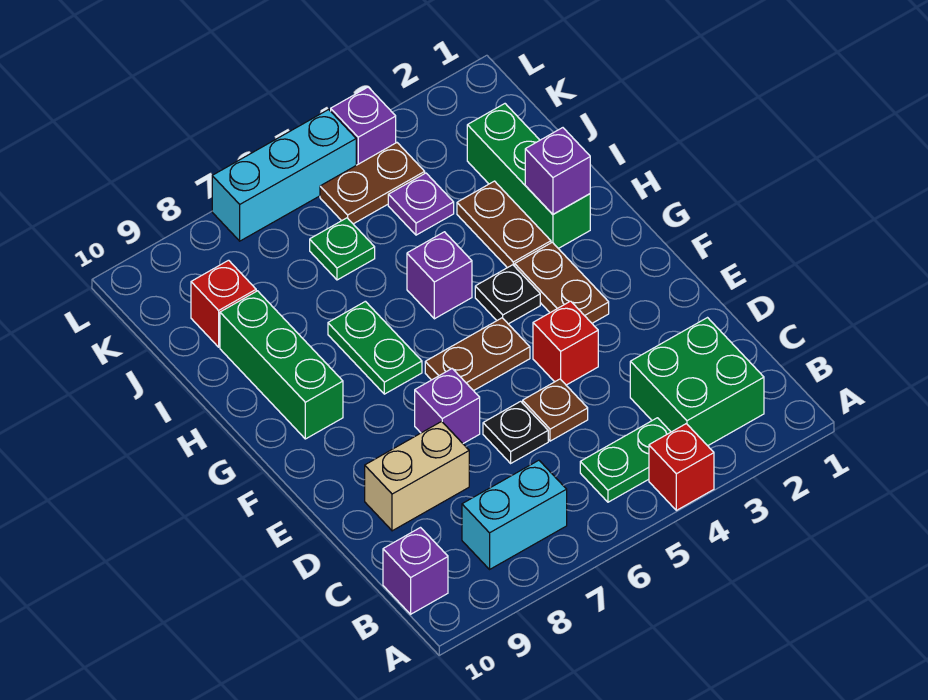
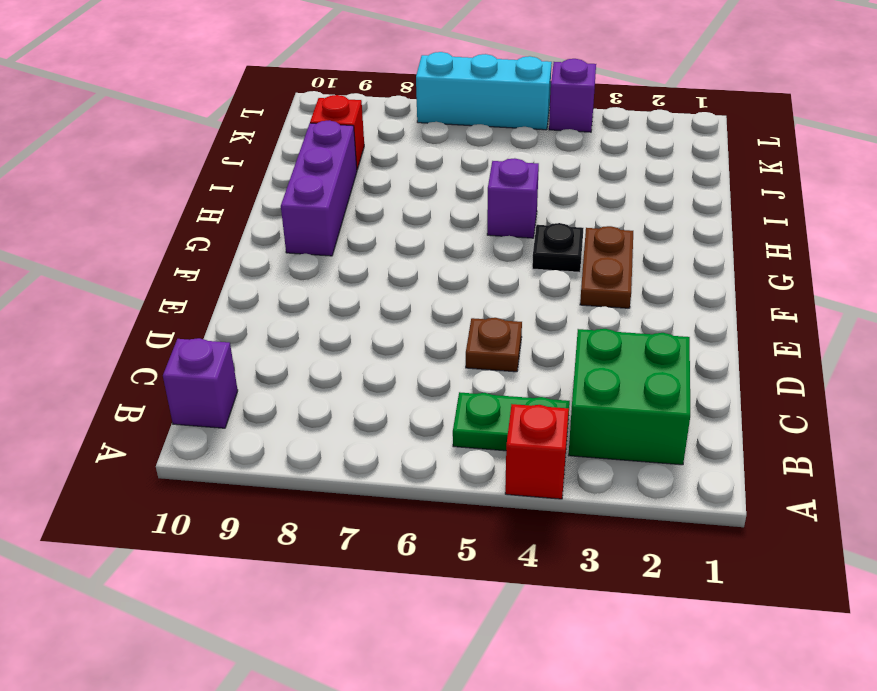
purple brick G9:I9 level 1 -> green brick G9:I9 level 1
none -> cyan brick B7:B8 level 1
none -> black plate D6 level 1
none -> tan brick D8:D9 level 1

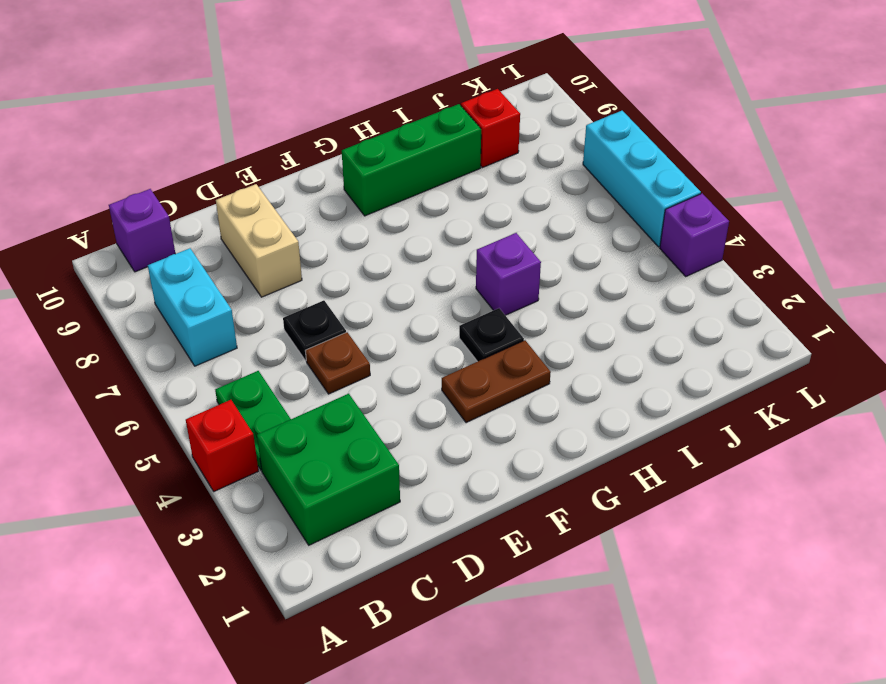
none -> red brick E4 level 1
none -> purple brick E7 level 1
none -> brown plate F5:F6 level 1

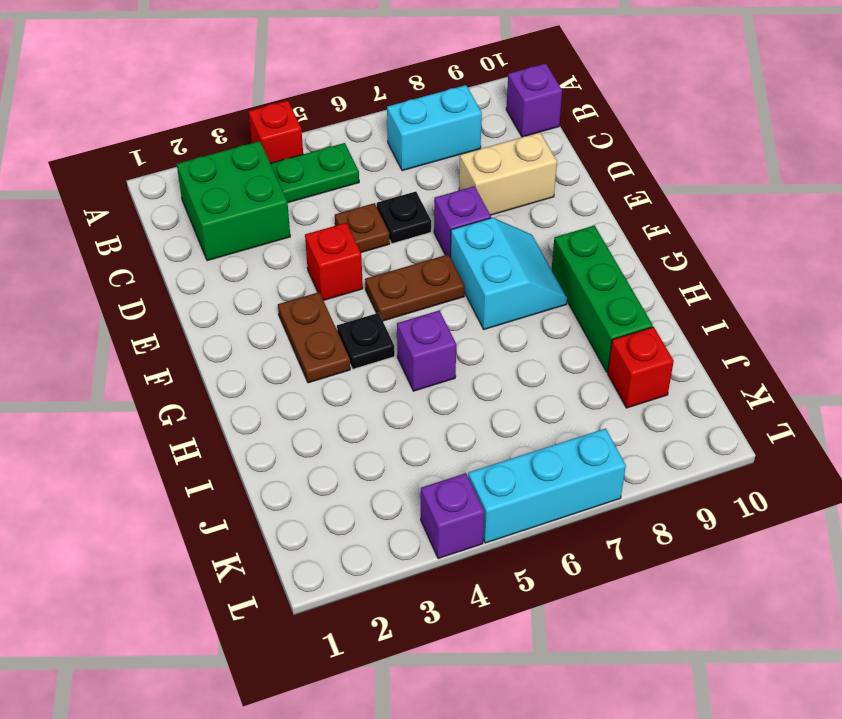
cyan slope F7:G8 level 1 top 7 -> green plate G7:H7 level 1
none -> green brick H2:J2 level 1
none -> brown plate H3:I3 level 1
none -> purple plate J4 level 1

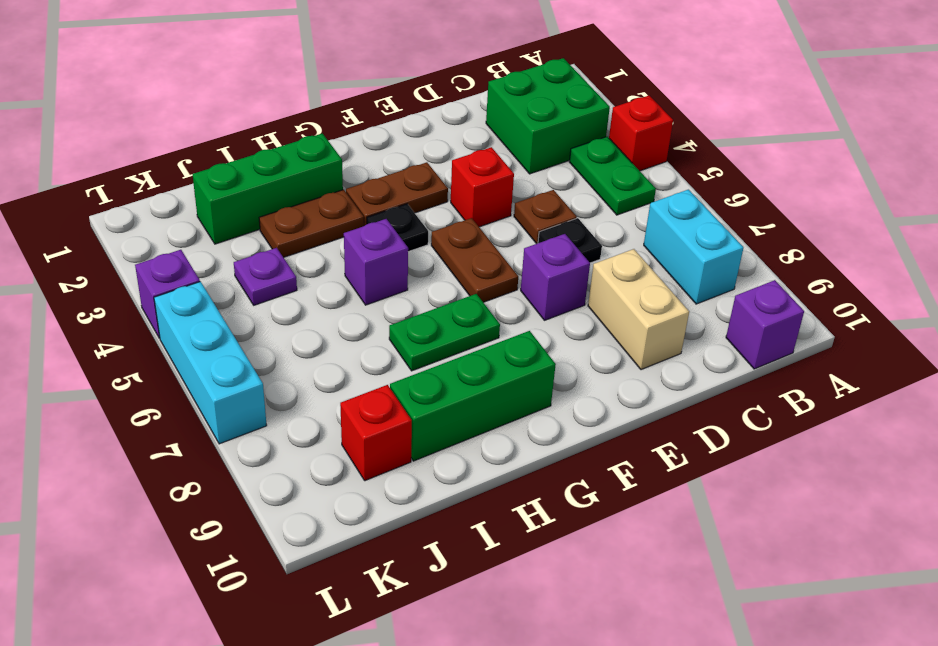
none -> green plate J6 level 1
none -> brown plate K4:K5 level 1
none -> purple brick H2 level 2

